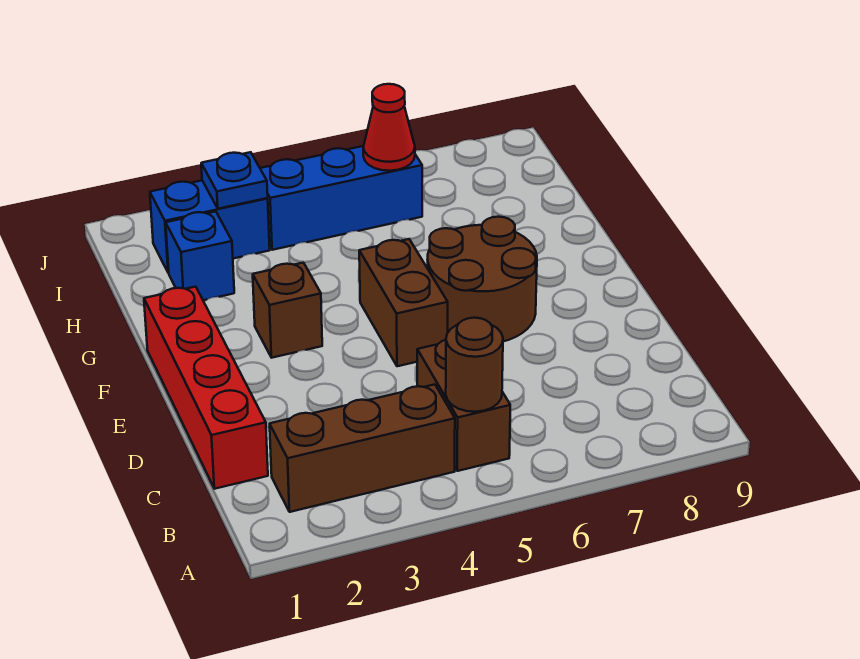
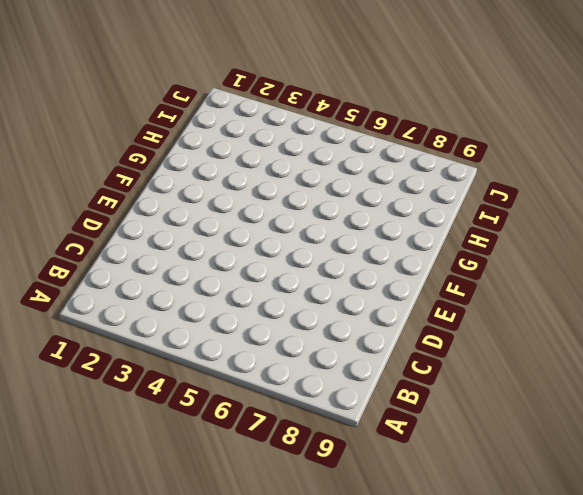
none -> brown brick B2:B4 level 1
none -> brown brick B5:C5 level 1
none -> red brick C1:F1 level 1

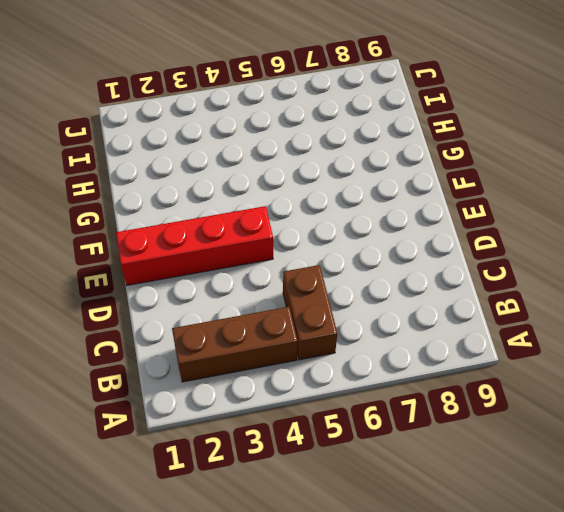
red brick E1:E4 level 1 -> red brick C1:F1 level 1
none -> brown brick E5:F5 level 1
none -> brown round brick E6:F7 level 1
none -> brown brick F3 level 1

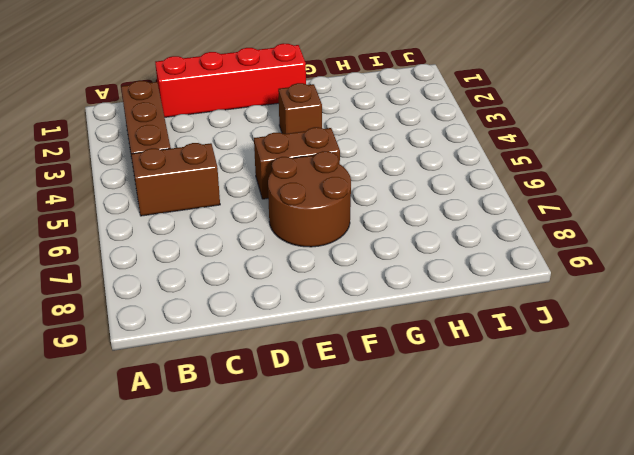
none -> blue brick H2 level 1
none -> blue brick I2:I3 level 1
none -> blue brick I4:I6 level 1

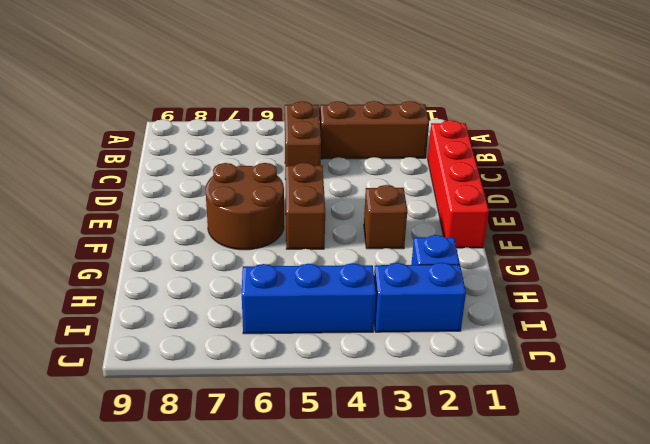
none -> brown round brick B5 level 2
none -> blue plate I3 level 2
none -> red cone I6 level 2

